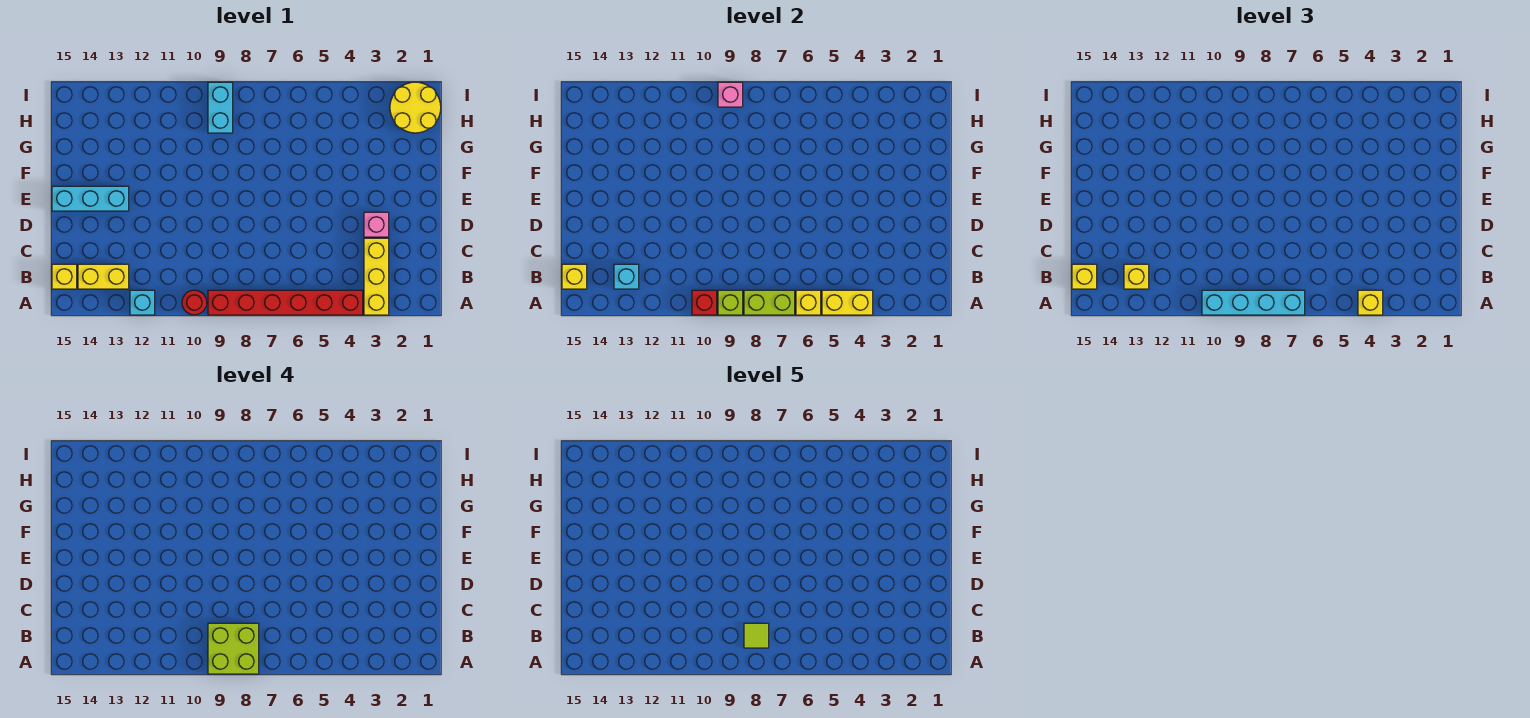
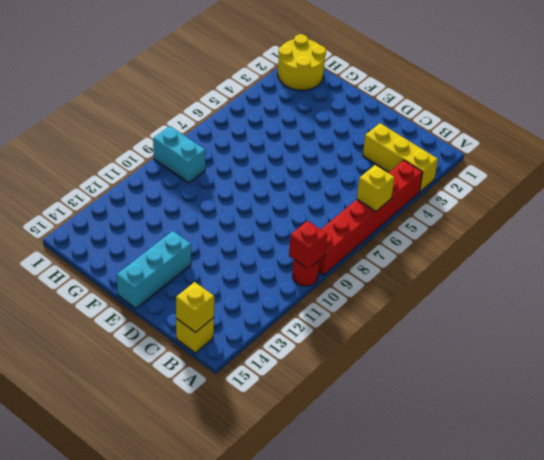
none -> cyan brick A12 level 1
none -> yellow brick B13:B14 level 1
none -> pink brick D3 level 1

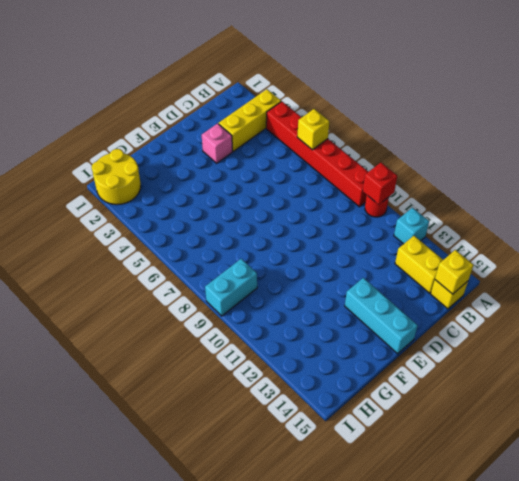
none -> yellow brick A4:A5 level 2
none -> lime brick A7:A8 level 2
none -> lime brick A9 level 2

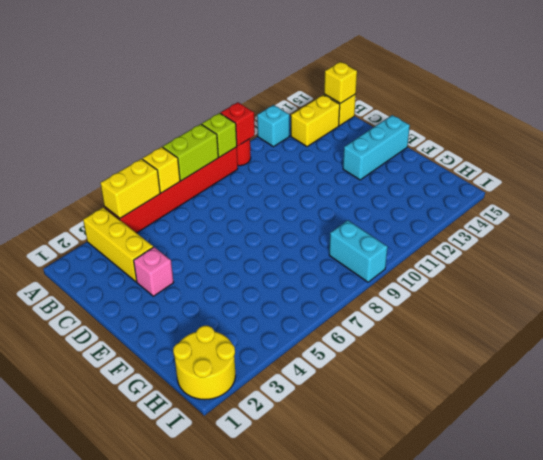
none -> cyan brick B13 level 2
none -> pink brick I9 level 2
none -> yellow brick A4 level 3

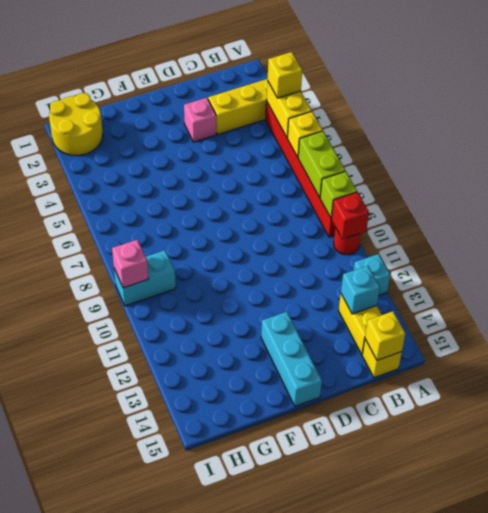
none -> cyan brick A7:A10 level 3
none -> yellow brick B13 level 3
none -> yellow brick B15 level 3

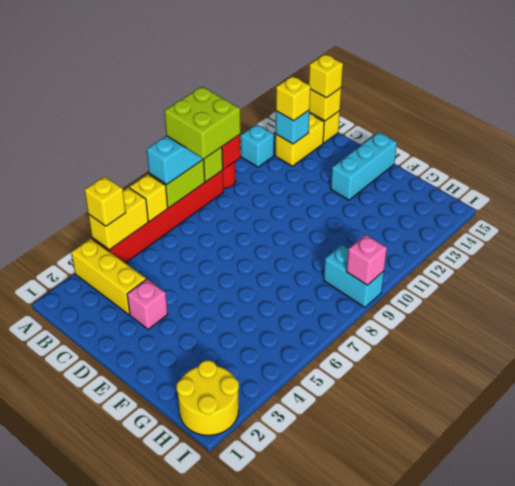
none -> lime tile B8 level 5

